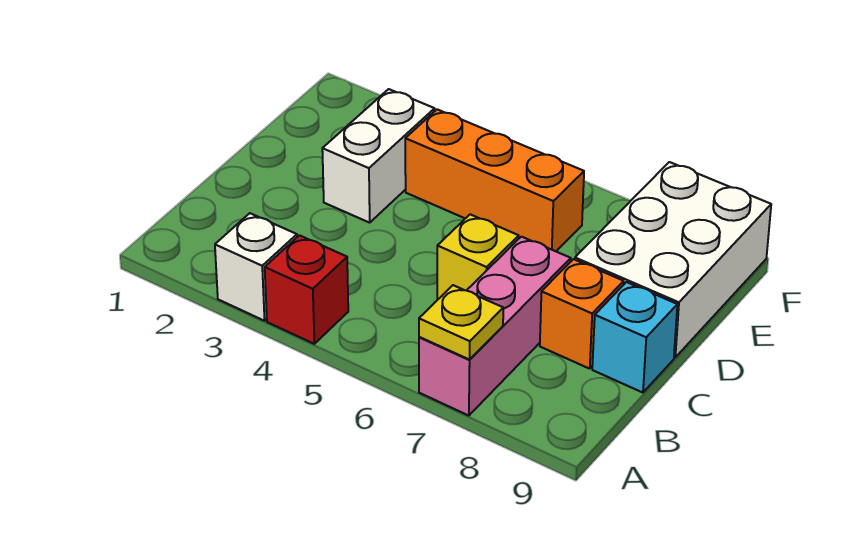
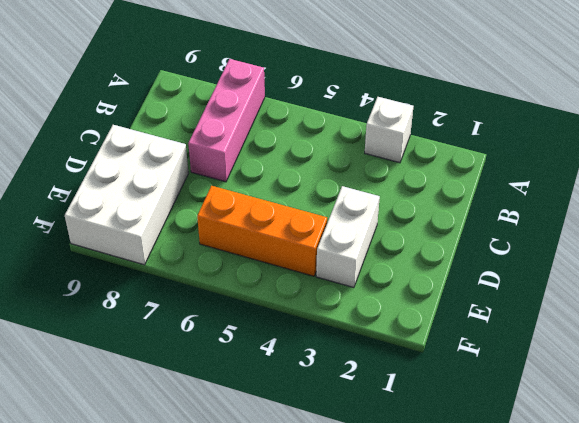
none -> red brick A4 level 1
none -> yellow brick C6 level 1

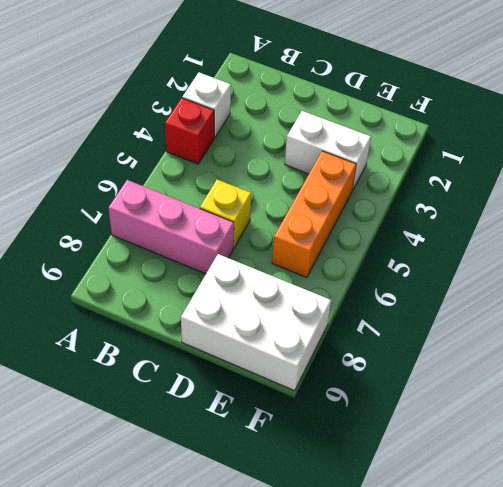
none -> orange brick C8 level 1
none -> cyan brick C9 level 1

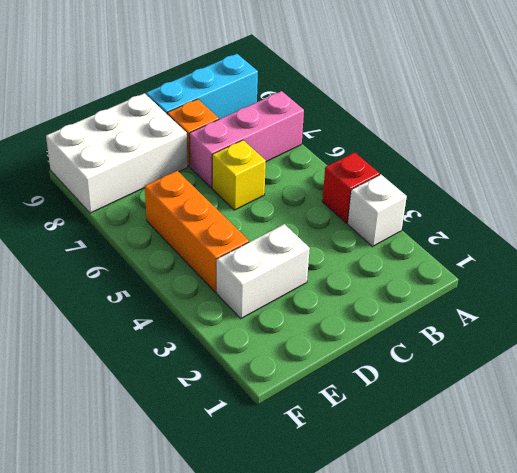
cyan brick A9:C9 level 1 -> cyan brick C9 level 1
none -> yellow plate A7 level 2

